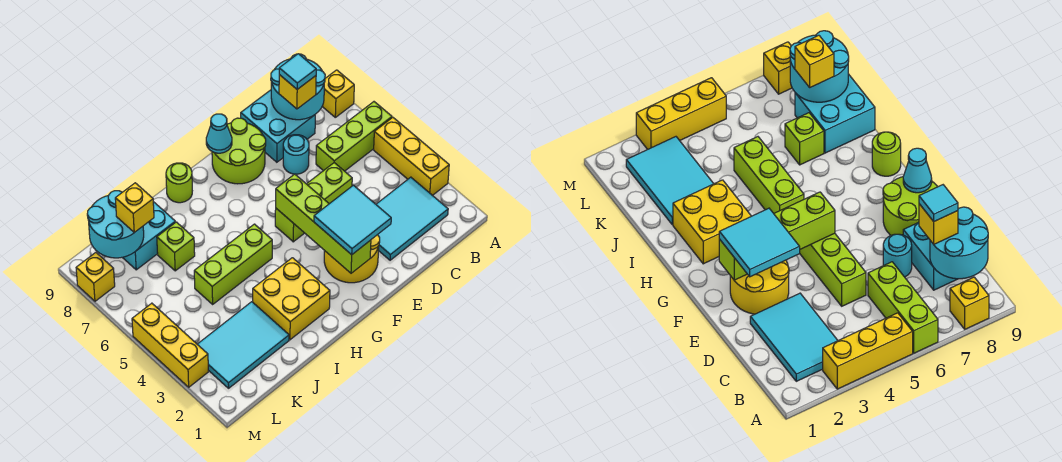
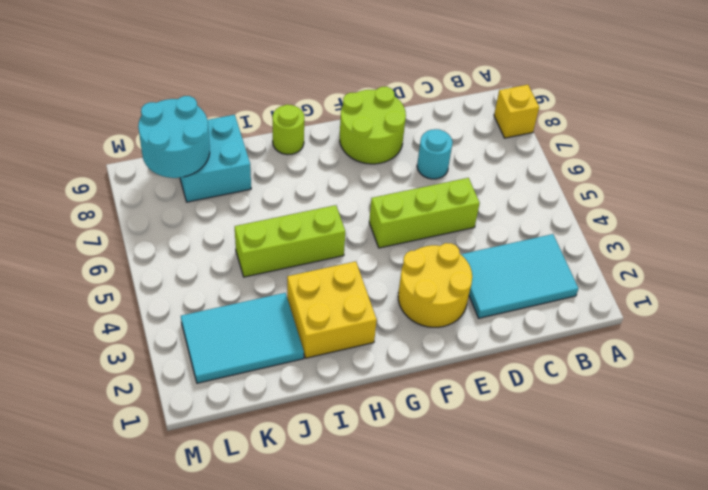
none -> yellow brick A3:A5 level 1
none -> lime brick A6:C6 level 1
none -> cyan brick C8:D9 level 1

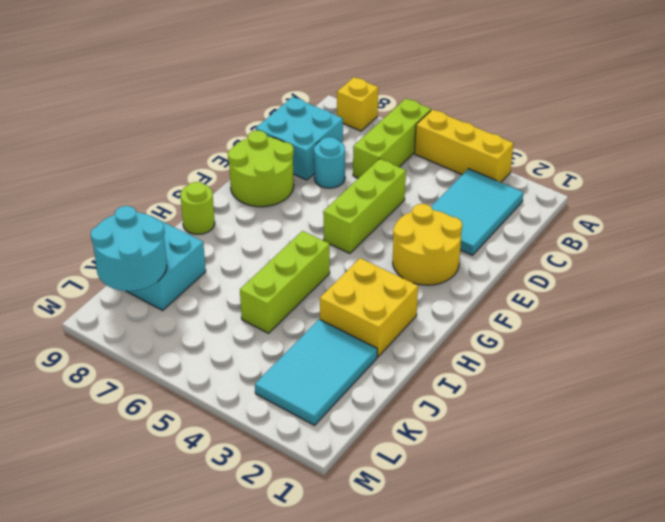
none -> lime brick J7 level 1
none -> yellow brick M3:M5 level 1
none -> yellow brick M8 level 1

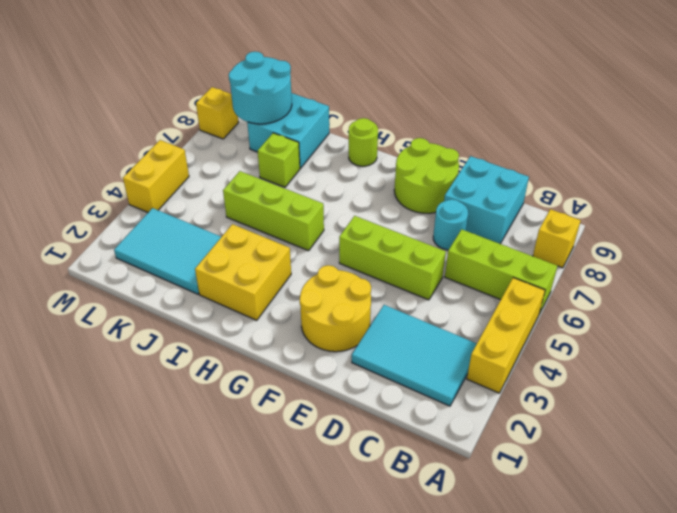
yellow brick M4:M5 level 1 -> yellow brick M3:M5 level 1
none -> cyan round brick B8:C9 level 2
none -> lime brick F2:F5 level 2
none -> cyan cone F9 level 2

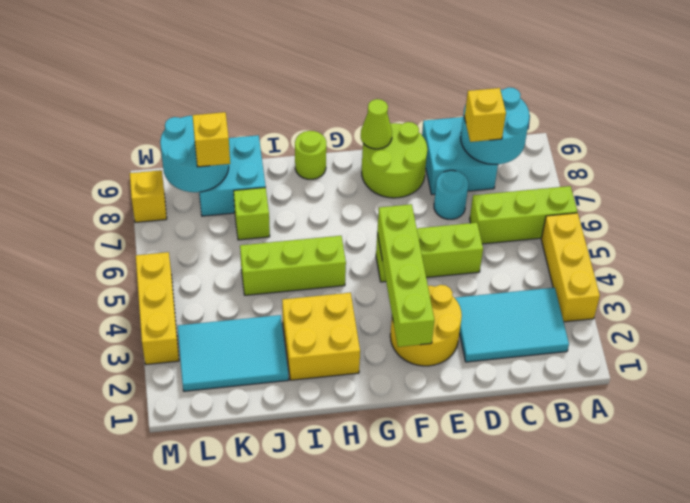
lime cone F9 level 2 -> cyan cone F9 level 2
none -> yellow brick A8 level 1
none -> cyan tile E2:F3 level 3
none -> cyan tile C8 level 4

